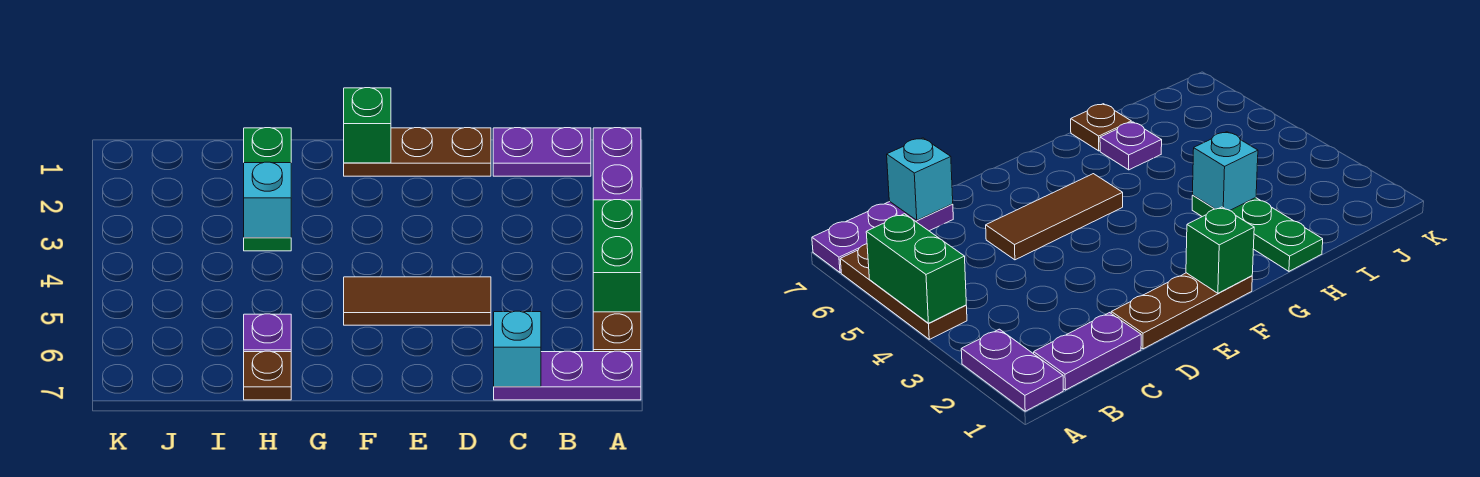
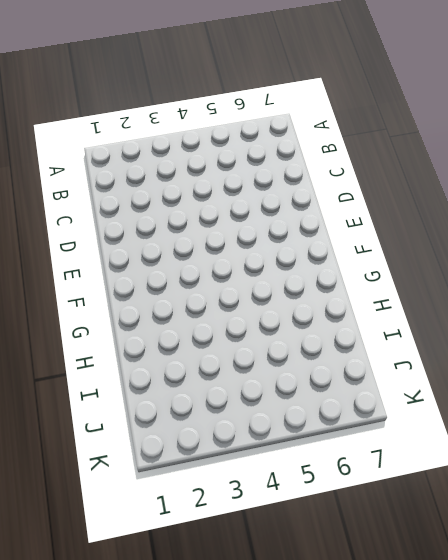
none -> purple plate A1:A2 level 1
none -> brown plate A4:A6 level 1
none -> purple plate A7:C7 level 1

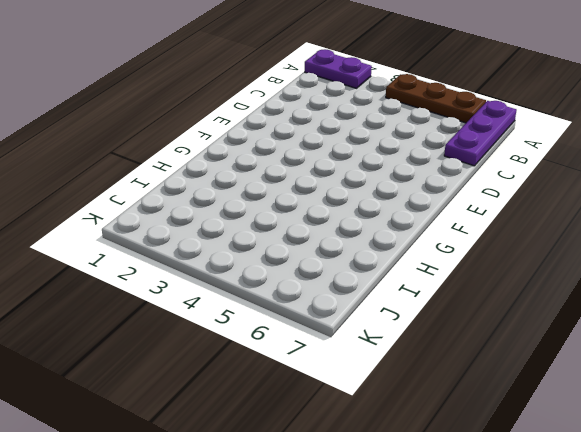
none -> purple plate B1:C1 level 1
none -> brown plate D1:F1 level 1
none -> brown tile D5:F5 level 1

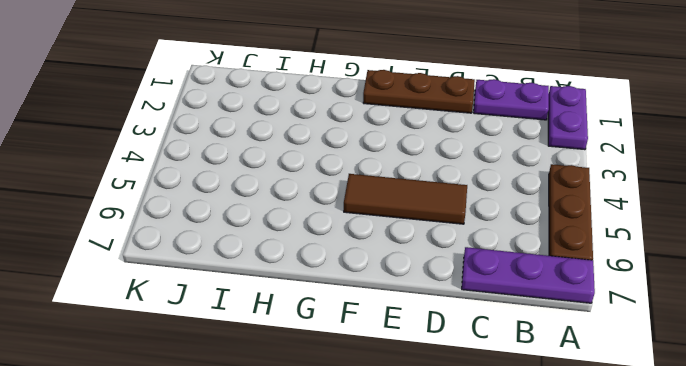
none -> green plate H1:H3 level 1
none -> purple plate H6 level 1
none -> brown plate H7 level 1

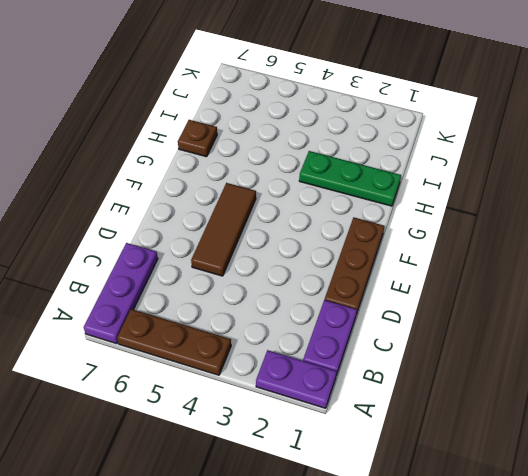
none -> purple plate H6 level 1
none -> green brick A4:A5 level 2
none -> cyan brick C7 level 2

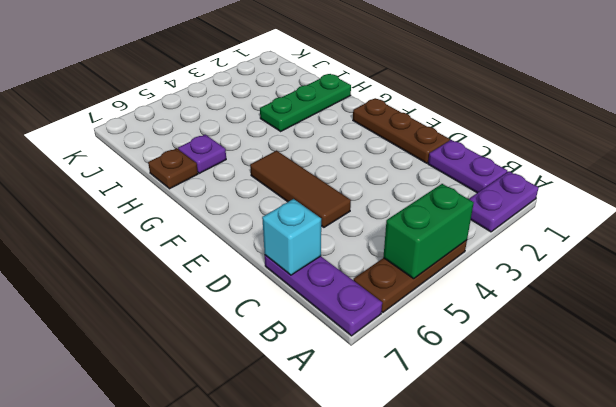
none -> green brick F1 level 2
none -> cyan brick H3 level 2

